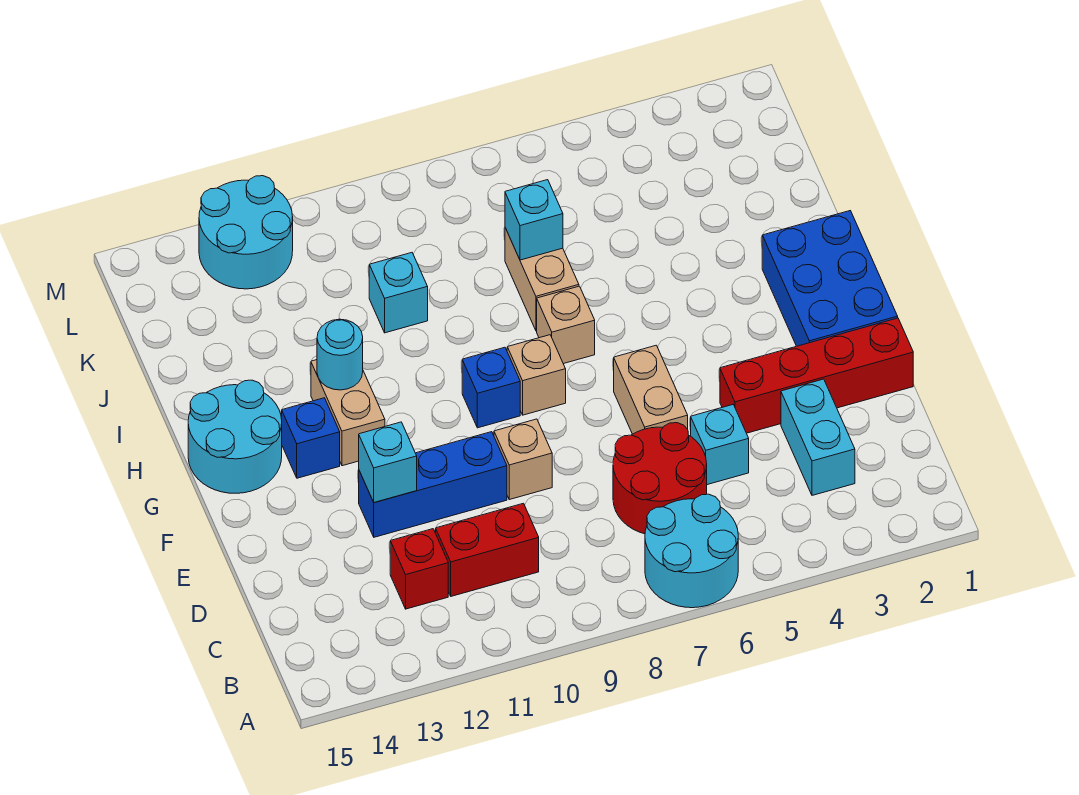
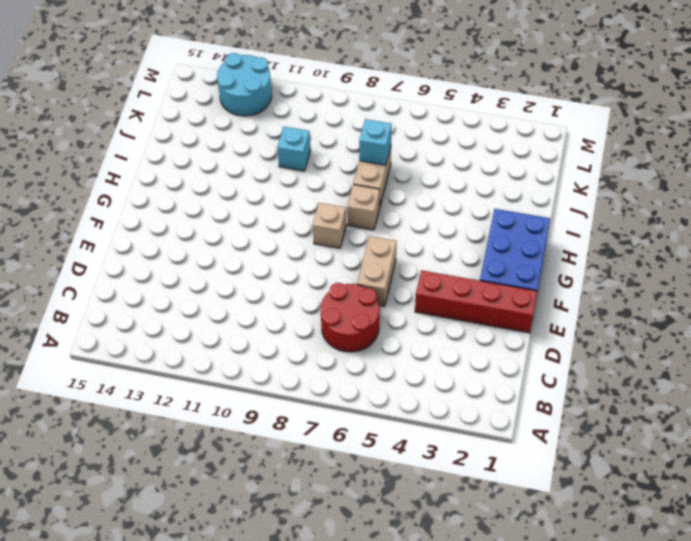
none -> cyan round brick A6:B7 level 1
none -> cyan brick C3:D3 level 1
none -> red brick C10:C11 level 1

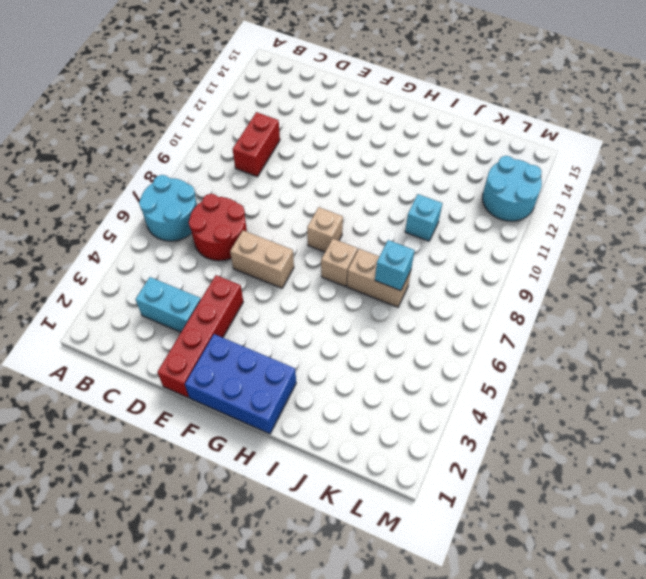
none -> red brick C12 level 1
none -> cyan brick D5 level 1
none -> tan brick E9 level 1

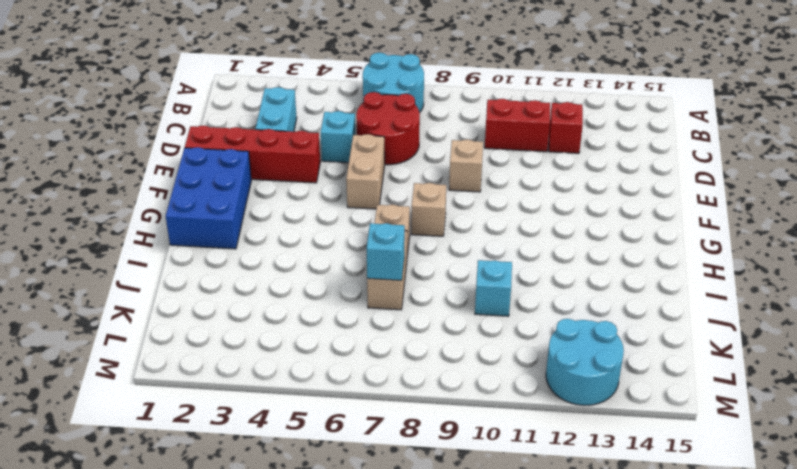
none -> blue brick E10:E12 level 1
none -> blue brick G9 level 1
none -> tan brick G12:H12 level 1

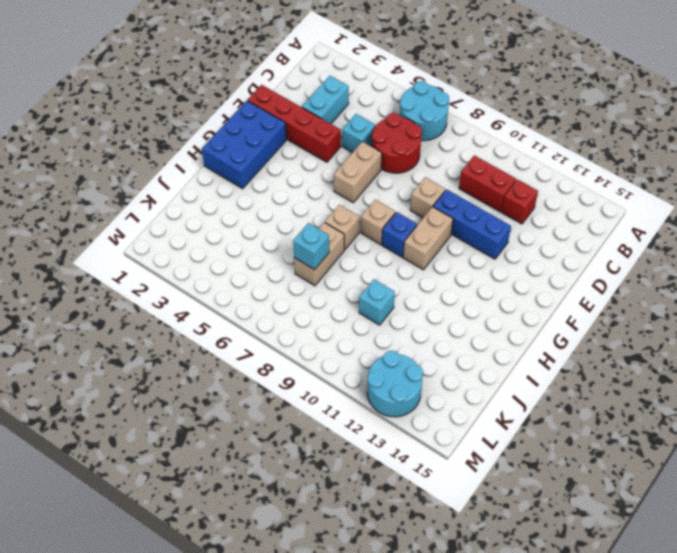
tan brick F10:G10 level 1 -> tan brick G12:H12 level 1
none -> blue brick G13 level 1
none -> cyan round brick G14:H15 level 1
none -> cyan brick E12 level 2

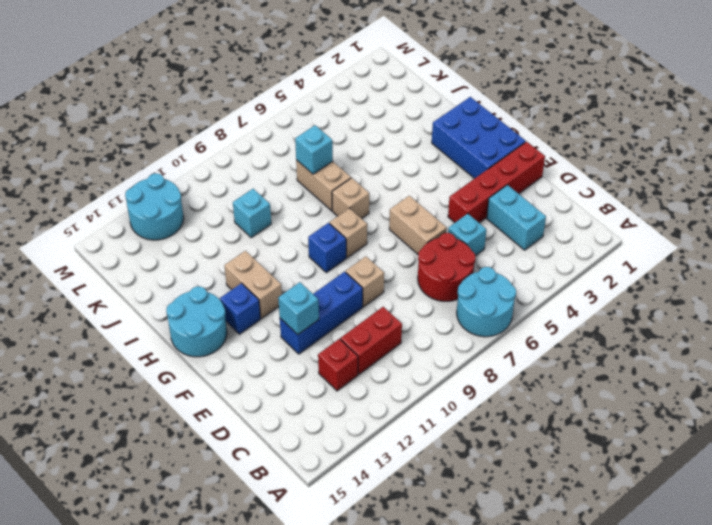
none -> cyan round brick H12 level 2

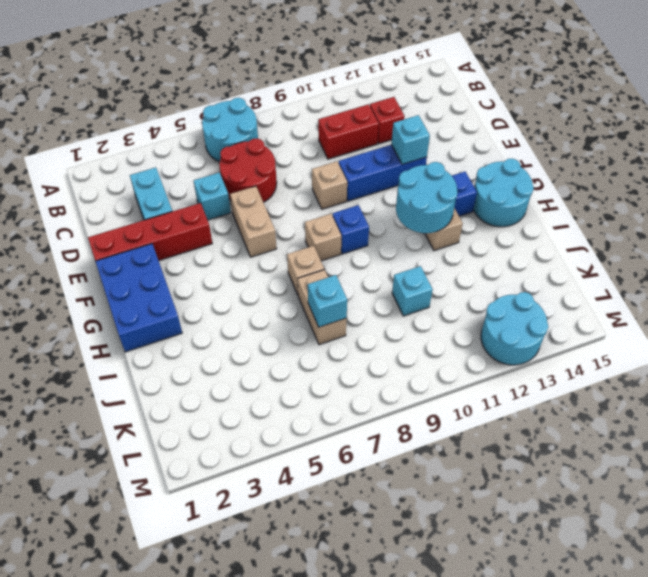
cyan round brick G11:H12 level 2 -> cyan round brick H12 level 2

